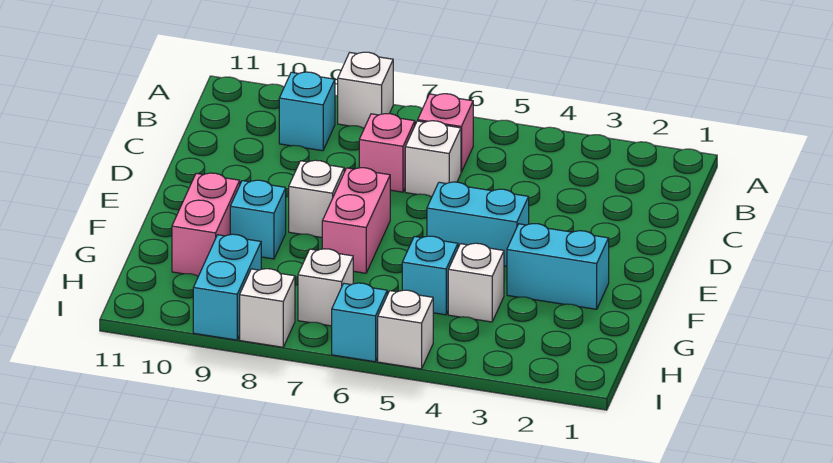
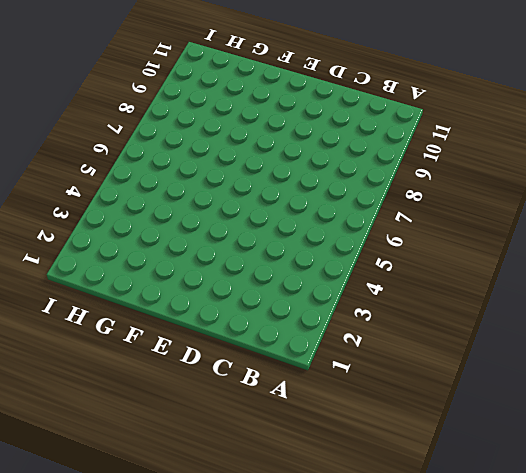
none -> white brick A8 level 1
none -> pink brick B6 level 1
none -> cyan brick B9 level 1

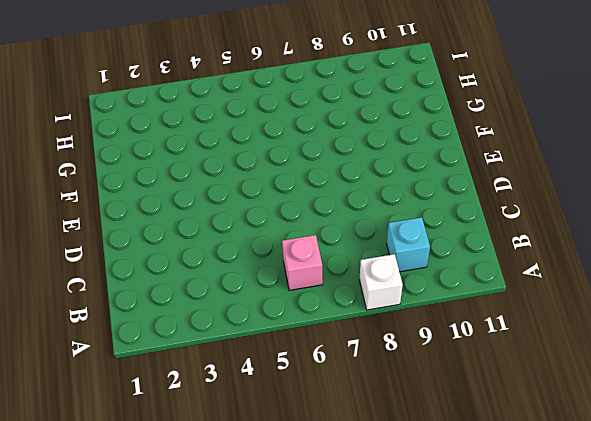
none -> white brick C6 level 1
none -> pink brick C7 level 1
none -> cyan brick E4:E5 level 1

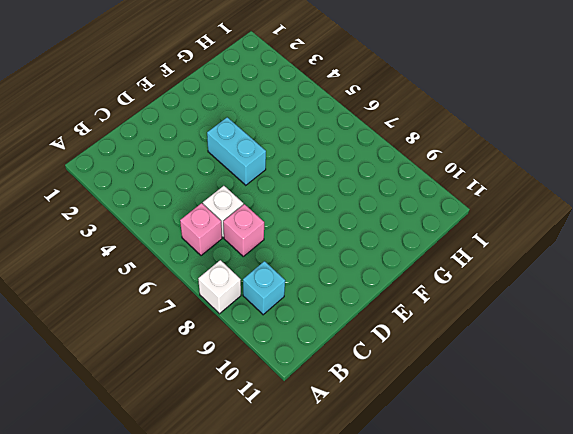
none -> pink brick E7:F7 level 1
none -> white brick E8 level 1
none -> cyan brick F2:F3 level 1

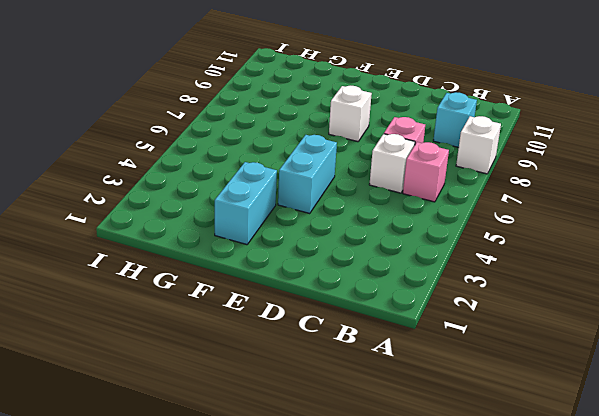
none -> pink brick E7:F7 level 1
none -> cyan brick F9 level 1
none -> pink brick F10:G10 level 1

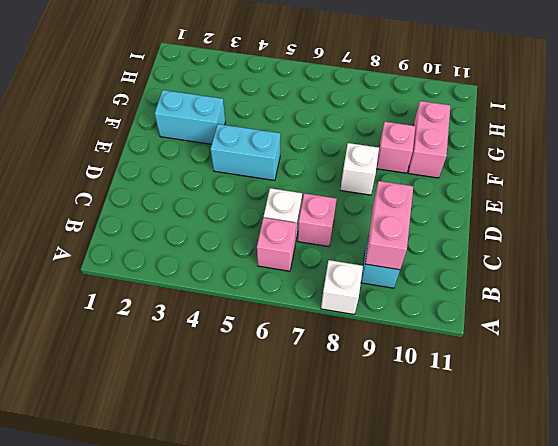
pink brick B9:C9 level 2 -> pink brick E7:F7 level 1
pink brick F9 level 1 -> cyan brick F9 level 1
none -> white brick G4 level 1
none -> cyan brick G5 level 1
none -> white brick H7 level 1

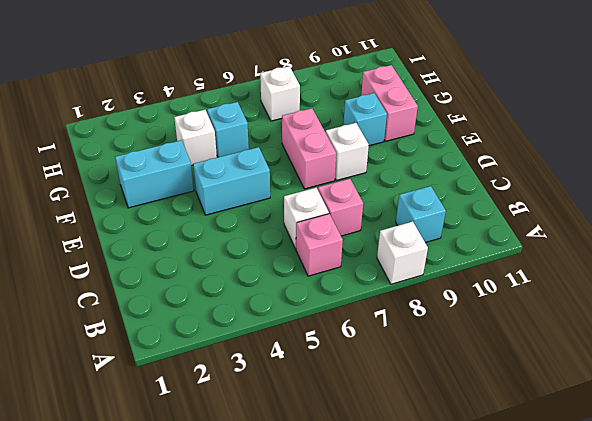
none -> cyan brick H9:I9 level 1
none -> white brick I5 level 1
none -> cyan brick I6 level 1

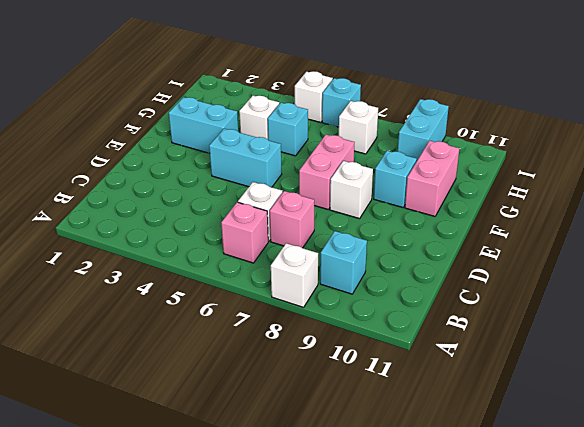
none -> white brick I8 level 1

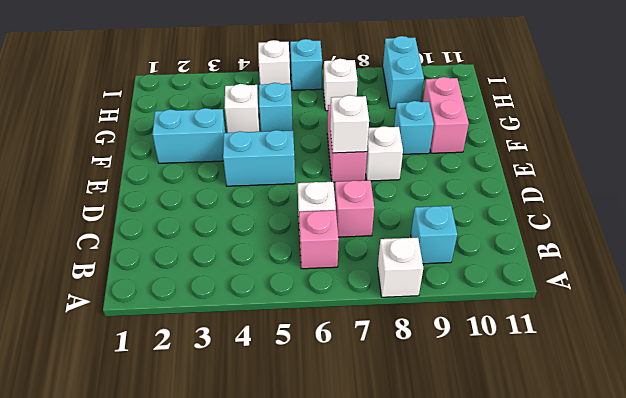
white brick E7 level 2 -> white brick I8 level 1

